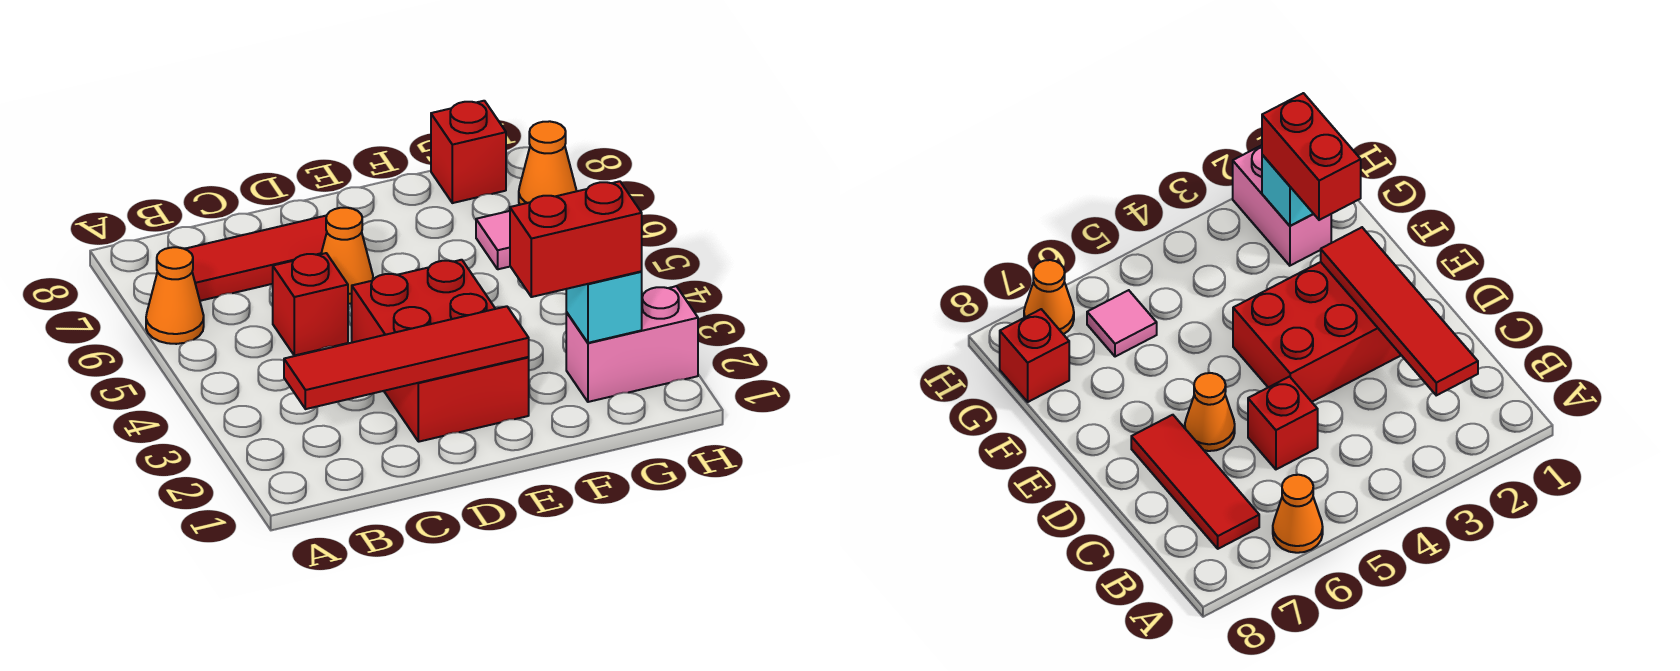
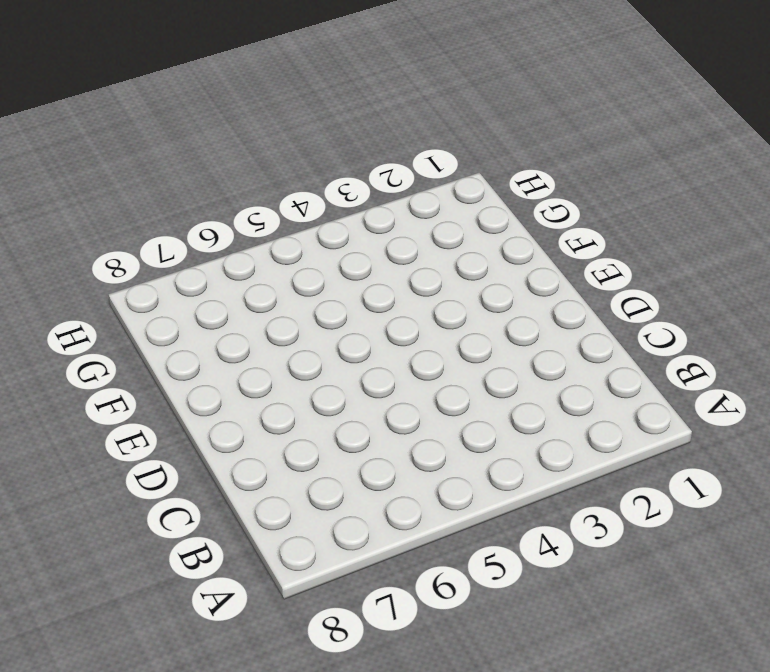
none -> orange cone A6 level 1
none -> red tile B7:D7 level 1
none -> red brick C5 level 1

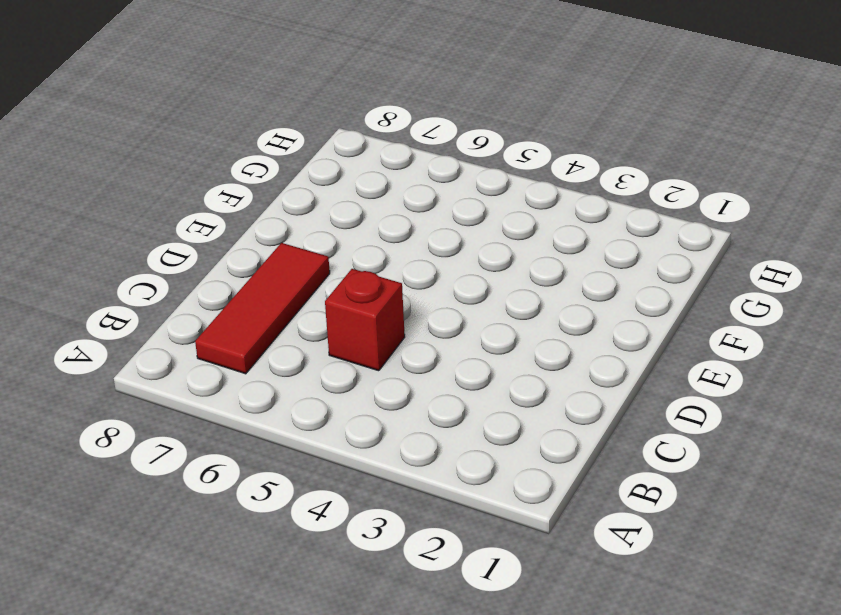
none -> orange cone A6 level 1
none -> red brick D2:E4 level 1
none -> orange cone D6 level 1

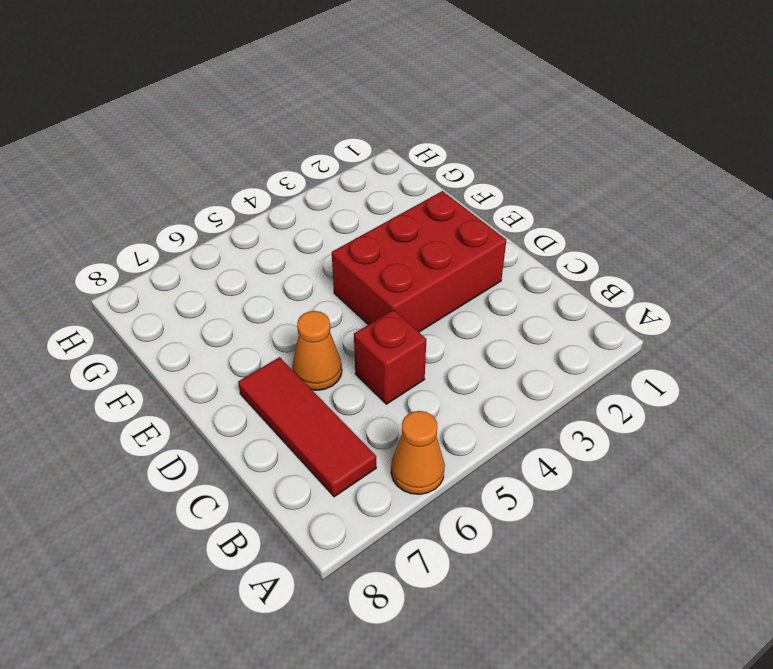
none -> pink brick G2:H2 level 1
none -> pink tile G6 level 1
none -> red brick G8 level 1

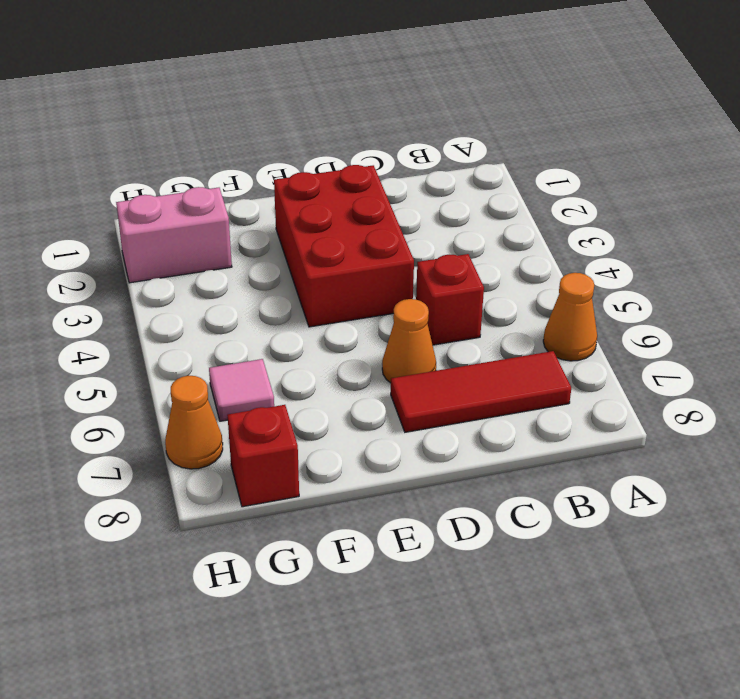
none -> red tile B2:E2 level 2
none -> cyan brick G2 level 2
none -> red brick F2:G2 level 3

